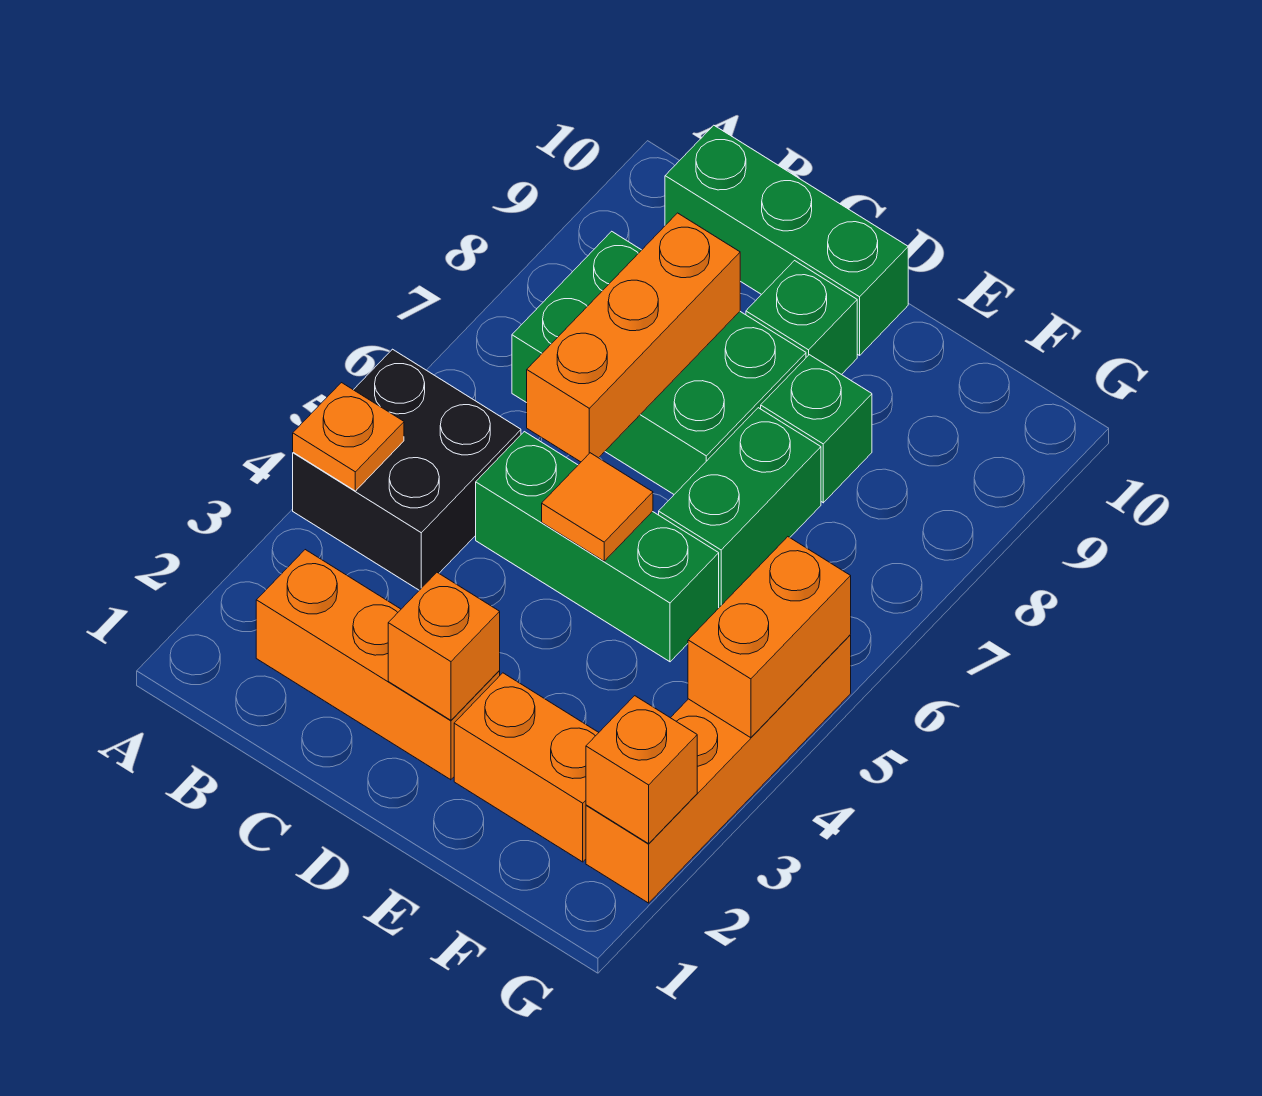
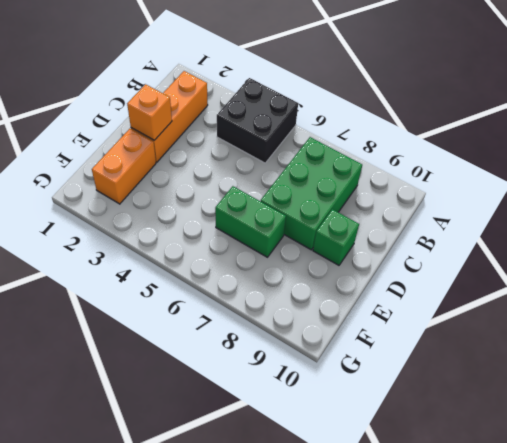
none -> green brick B10:D10 level 1
none -> green brick C5:E5 level 1
none -> green brick E8 level 1

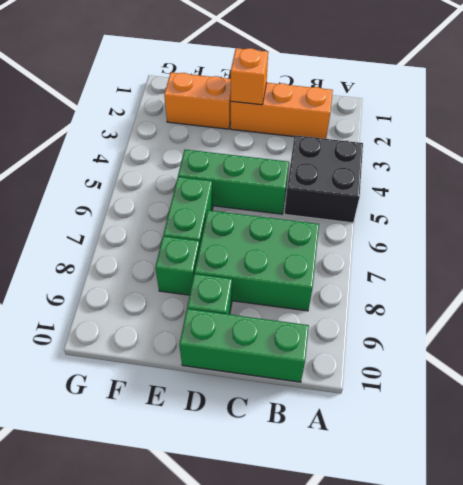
none -> orange brick G2:G5 level 1
none -> orange plate A4 level 2
none -> orange brick C6:C8 level 2

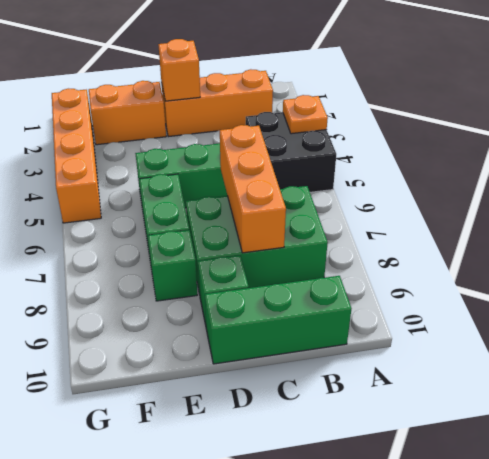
none -> orange tile D5 level 2
none -> orange brick G2 level 2
none -> orange brick G4:G5 level 2

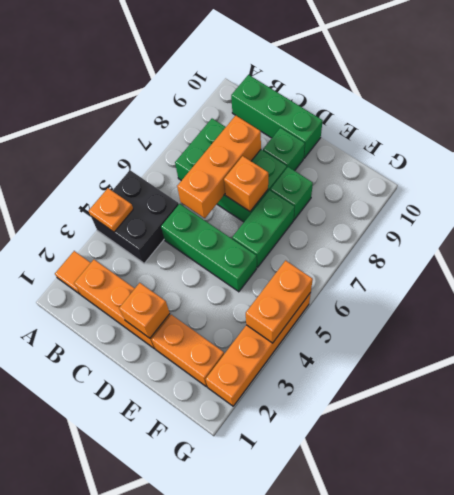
orange tile A2 level 1 -> orange tile D5 level 2
orange brick D7 level 2 -> orange brick G2 level 2

